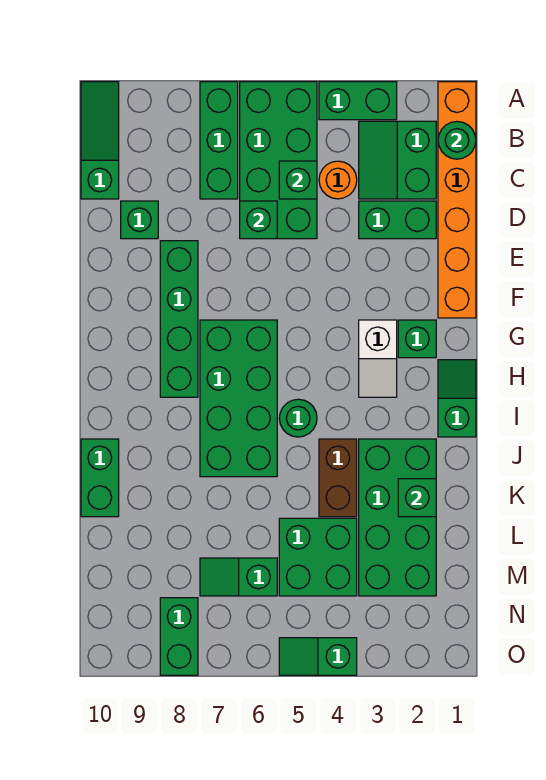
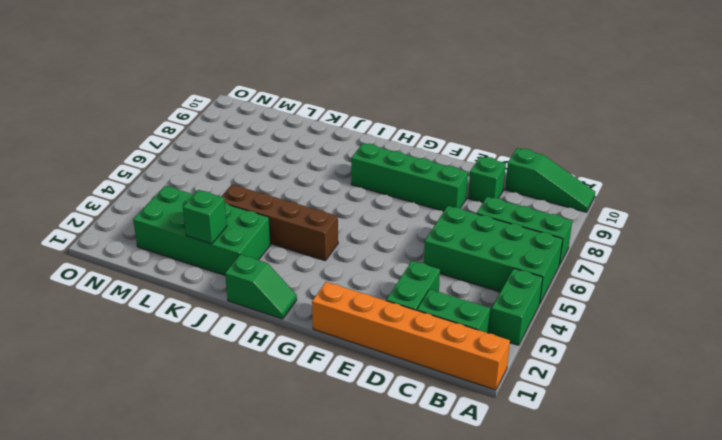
brown brick H4:K4 level 1 -> brown brick J4:K4 level 1
none -> orange round brick C4 level 1
none -> green brick G2 level 1
none -> white slope G3:H3 level 1 top G

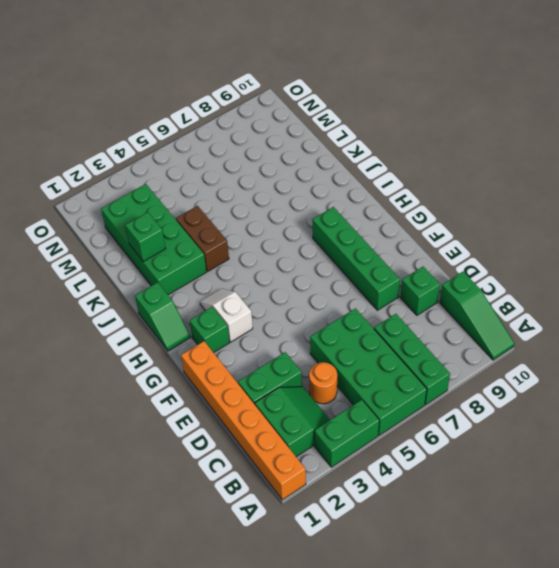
none -> green brick G6:J7 level 1
none -> green round brick I5 level 1
none -> green brick J10:K10 level 1

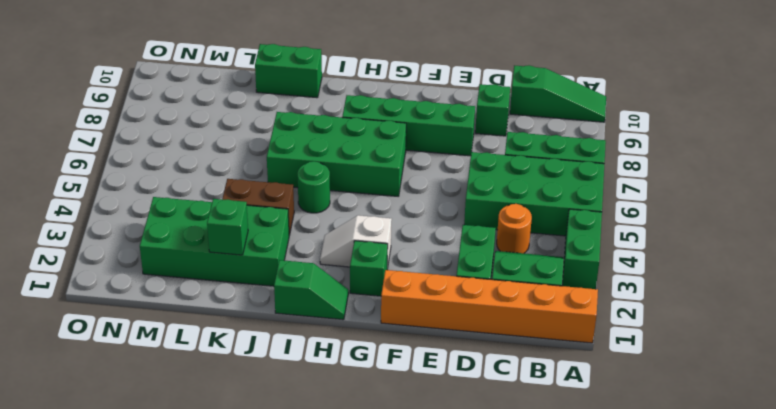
none -> green brick L4:M5 level 1
none -> green slope M6:M7 level 1 top 6
none -> green brick N8:O8 level 1

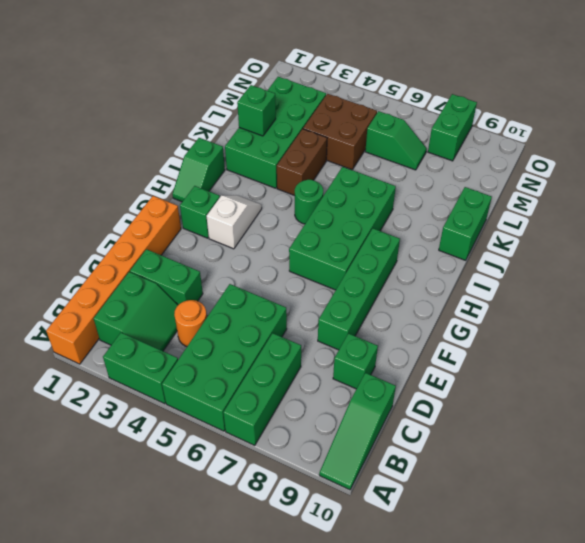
brown brick L4:M5 level 1 -> green brick L4:M5 level 1
none -> green slope O4:O5 level 1 top 4
none -> green round brick B1 level 2
none -> green brick C5 level 2

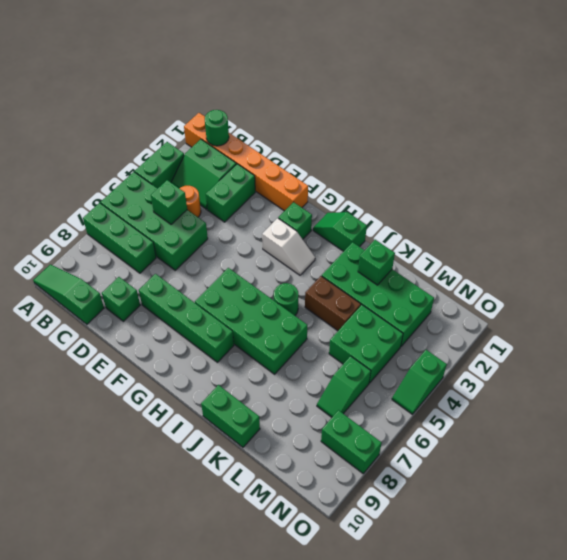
none -> green brick D6 level 2

